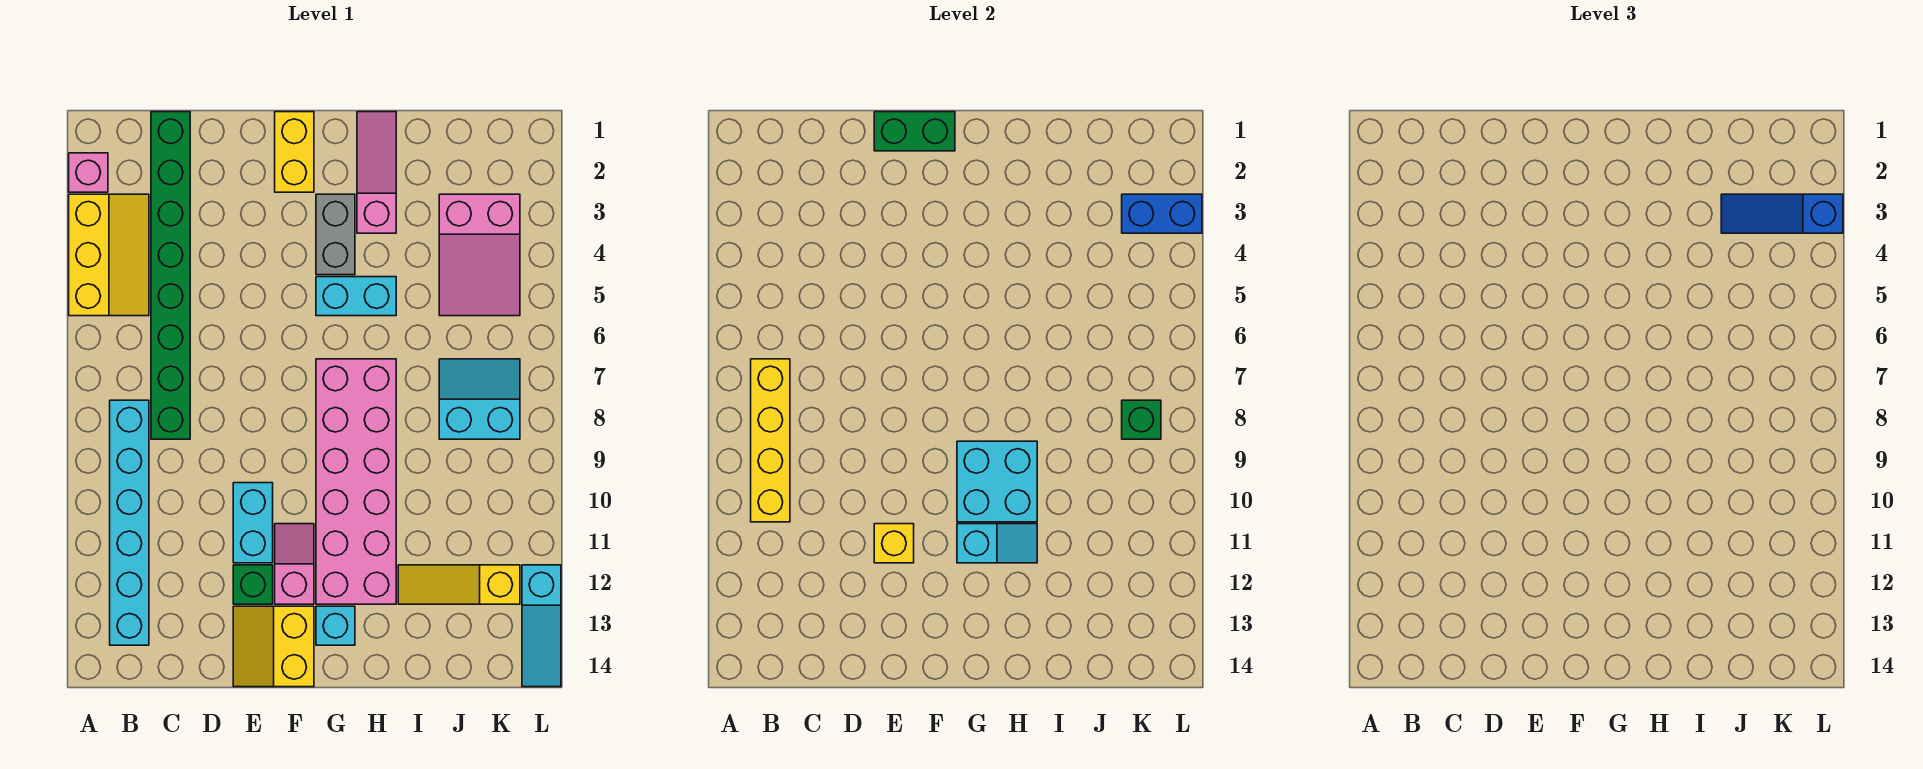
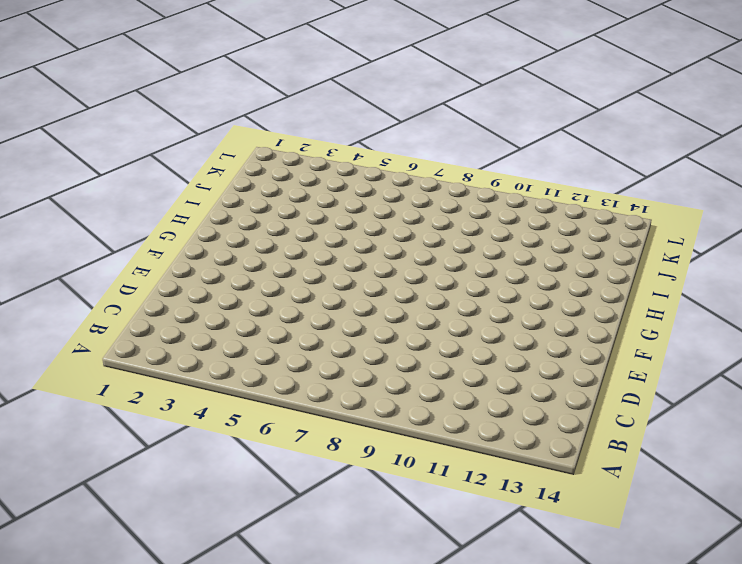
none -> pink brick A2 level 1
none -> yellow slope A3:B5 level 1 top A
none -> cyan brick B8:B13 level 1

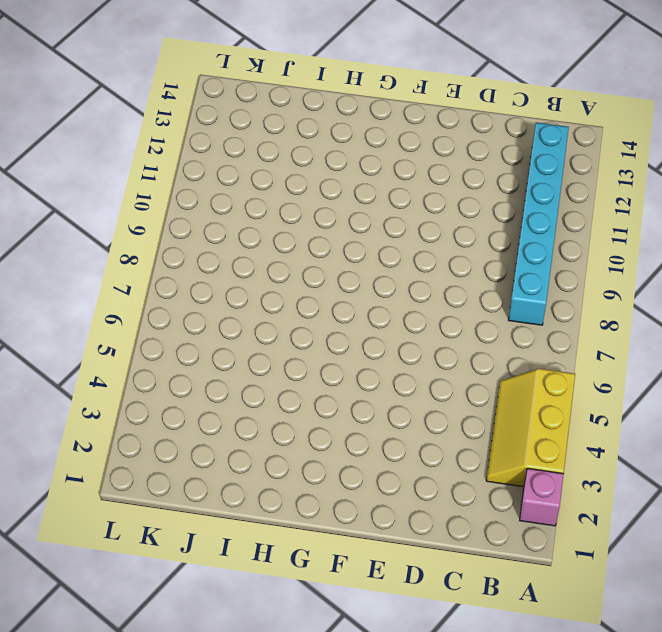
none -> green brick C1:C8 level 1
none -> cyan brick E10:E11 level 1
none -> green brick E12 level 1

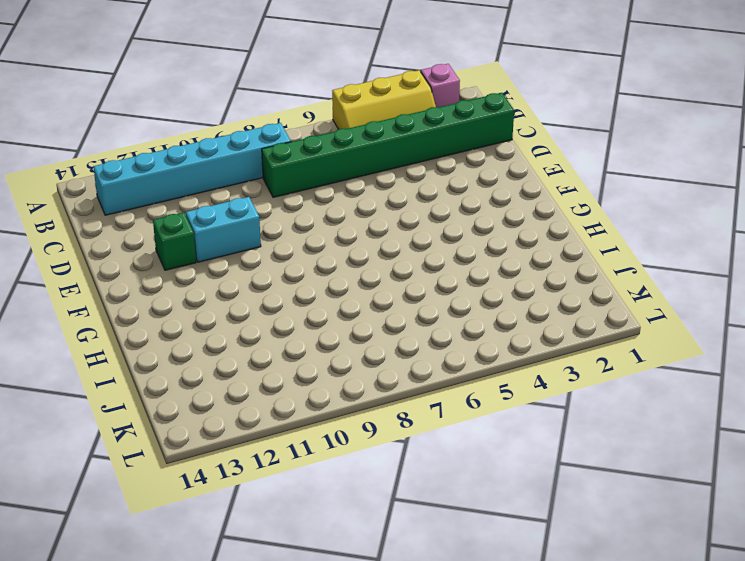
none -> yellow slope E13:F14 level 1 top F
none -> yellow brick F1:F2 level 1
none -> pink slope F11:F12 level 1 top 12

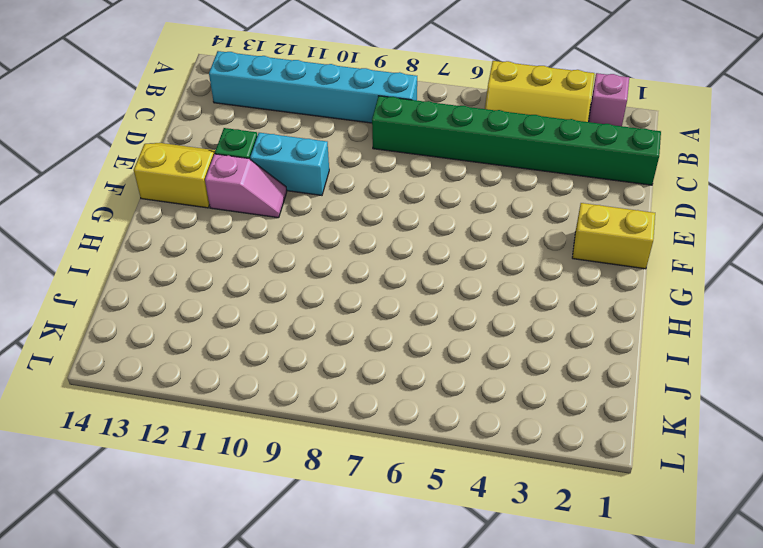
none -> grey brick G3:G4 level 1
none -> cyan brick G5:H5 level 1
none -> pink brick G7:H12 level 1

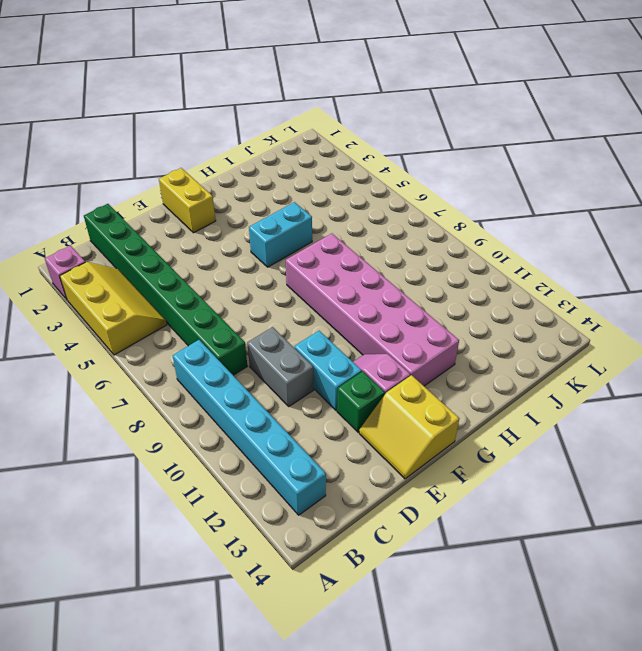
grey brick D9:D10 level 1 -> grey brick G3:G4 level 1
none -> cyan brick G13 level 1
none -> pink slope H1:H3 level 1 top 3
none -> yellow slope I12:K12 level 1 top K

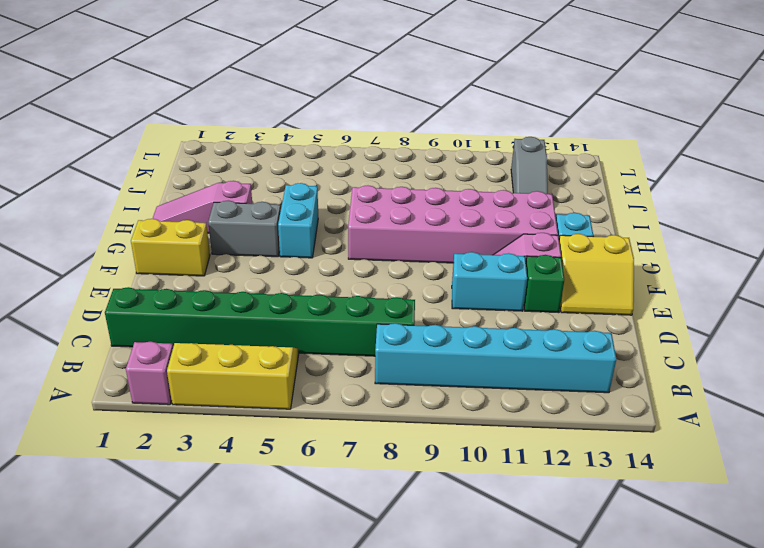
grey slope I12:K12 level 1 top K -> yellow slope I12:K12 level 1 top K
none -> pink slope J3:K5 level 1 top 3
none -> cyan slope J7:K8 level 1 top 8
none -> cyan slope L12:L14 level 1 top 12

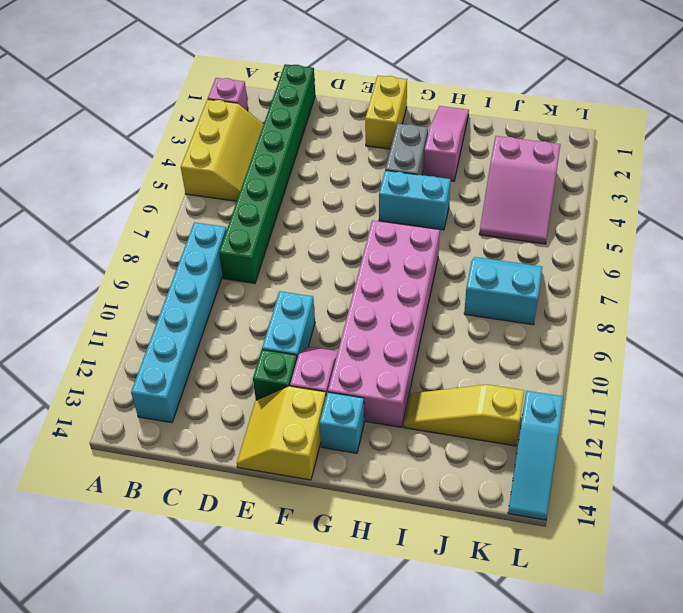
none -> yellow brick B7:B10 level 2
none -> green brick E1:F1 level 2
none -> yellow brick E11 level 2

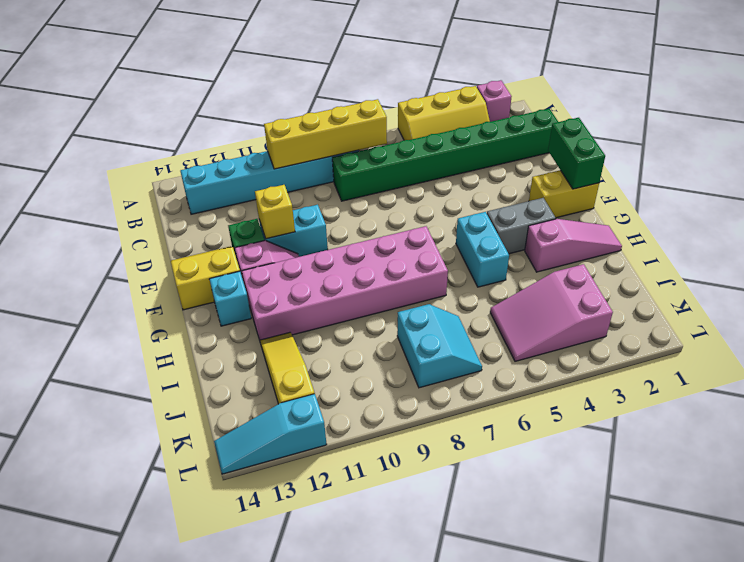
none -> cyan brick G9:H10 level 2
none -> cyan slope G11:H11 level 2 top G
none -> blue brick K3:L3 level 2

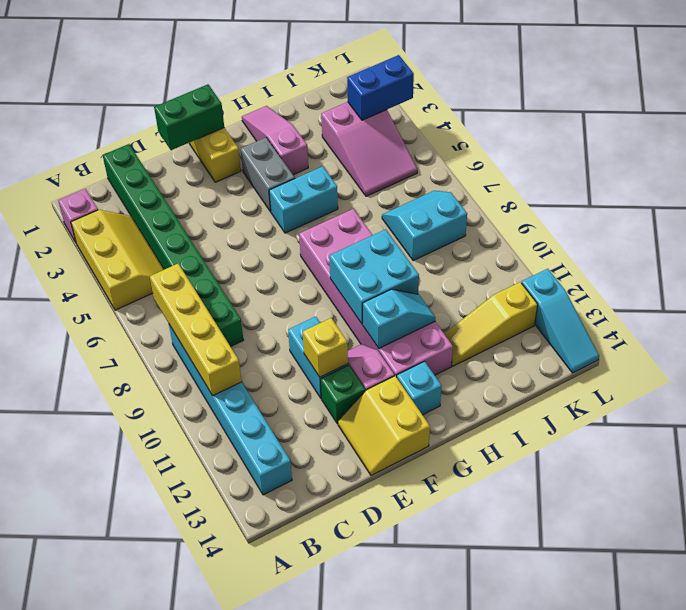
none -> green brick K8 level 2
none -> blue slope J3:L3 level 3 top L

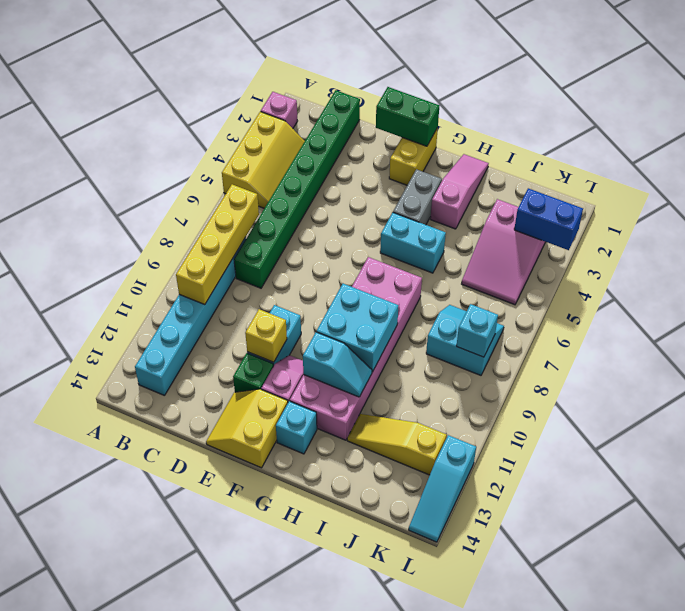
cyan brick K8 level 2 -> green brick K8 level 2
none -> blue slope J3:L3 level 3 top L

